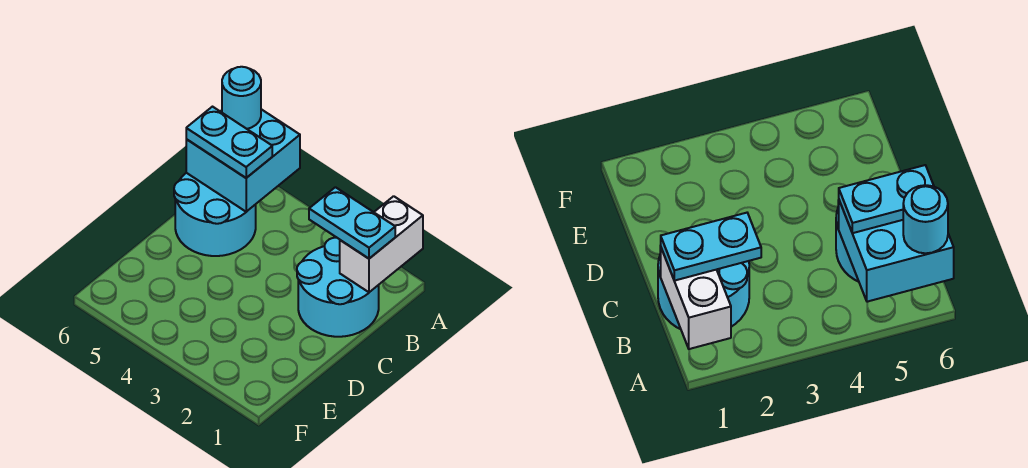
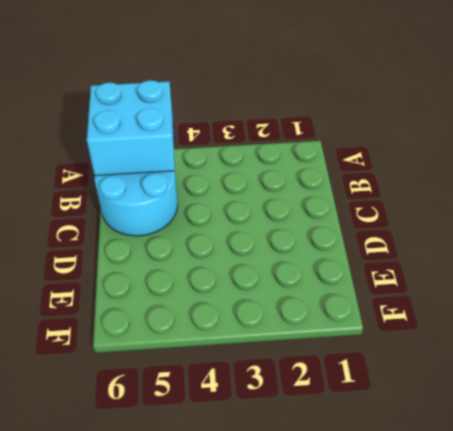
none -> cyan round brick B1:C2 level 1
none -> white brick A1:B1 level 2

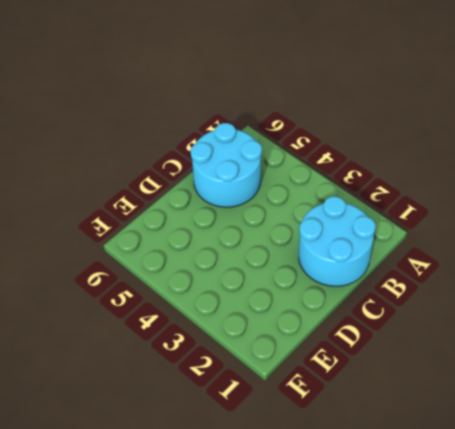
none -> white brick A1:B1 level 2
none -> cyan brick A5:B6 level 2

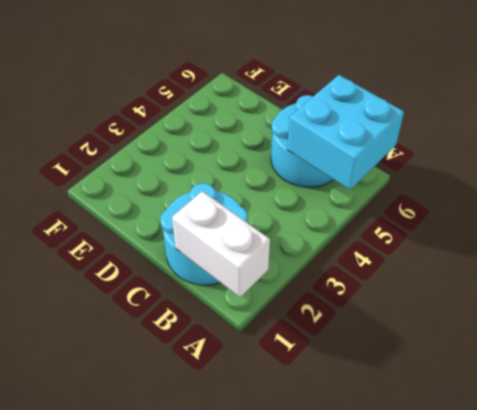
none -> cyan round brick A6 level 3
none -> cyan plate B1:B2 level 3

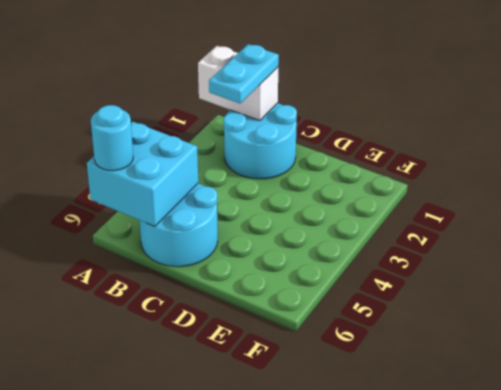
none -> cyan plate B5:B6 level 3

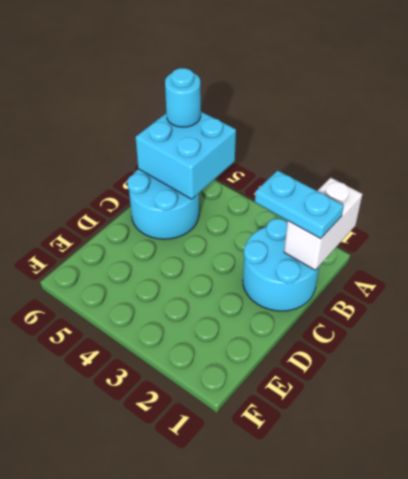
none -> cyan plate B5:B6 level 3

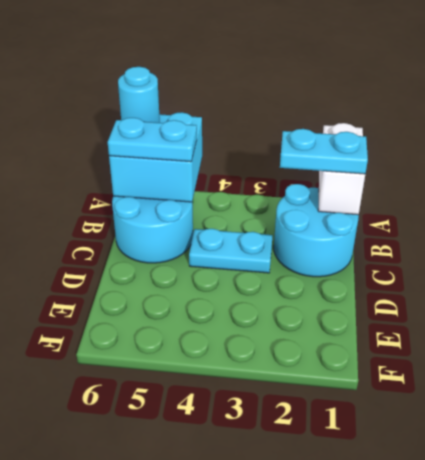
cyan plate C3:C4 level 1 -> none

